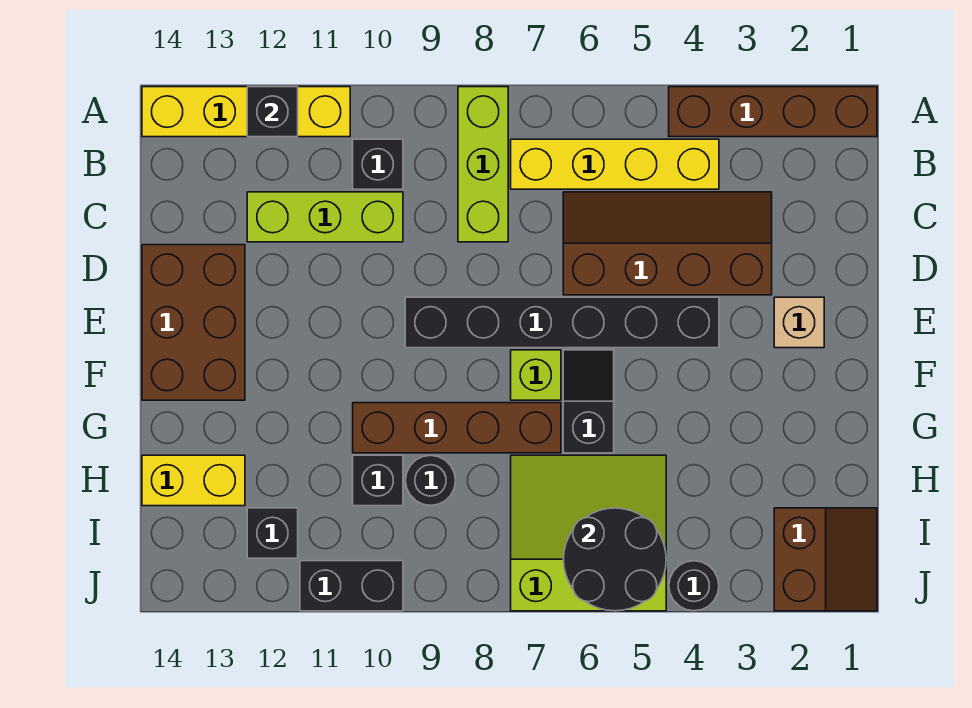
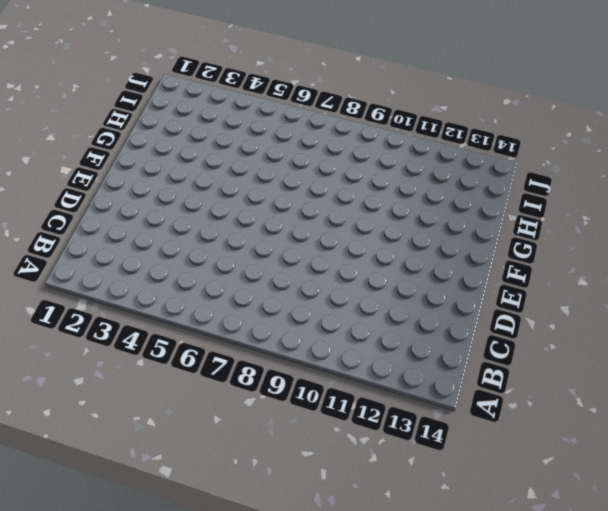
none -> brown brick A1:A4 level 1
none -> lime brick A8:C8 level 1
none -> yellow brick A11:A14 level 1

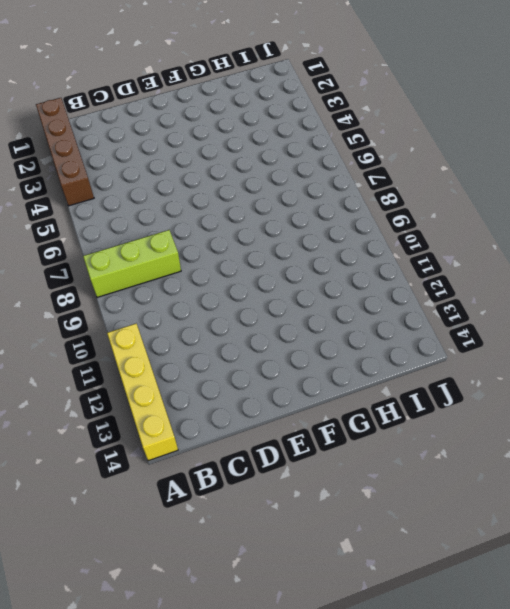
none -> yellow brick B4:B7 level 1
none -> black brick B10 level 1
none -> brown slope C3:D6 level 1 top D

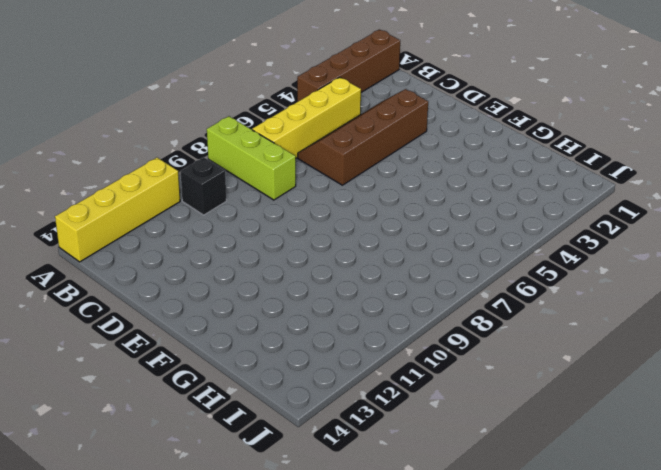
none -> lime brick C10:C12 level 1
none -> brown brick D13:F14 level 1
none -> tan brick E2 level 1

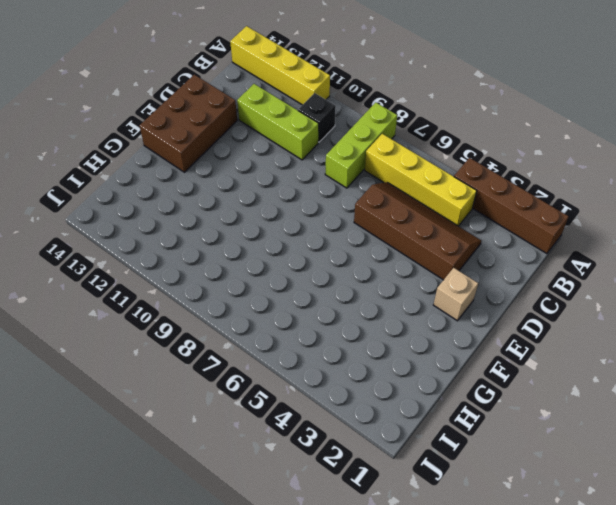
none -> black brick E4:E9 level 1
none -> black slope F6:G6 level 1 top G
none -> lime brick F7 level 1

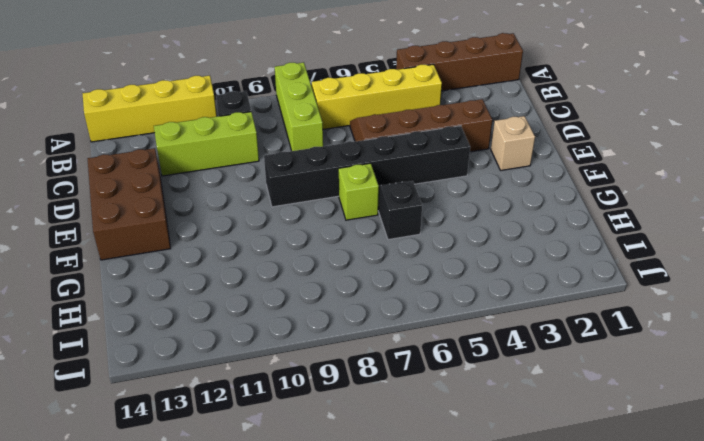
none -> brown brick G7:G10 level 1
none -> lime slope H5:J7 level 1 top J
none -> black round brick H9 level 1

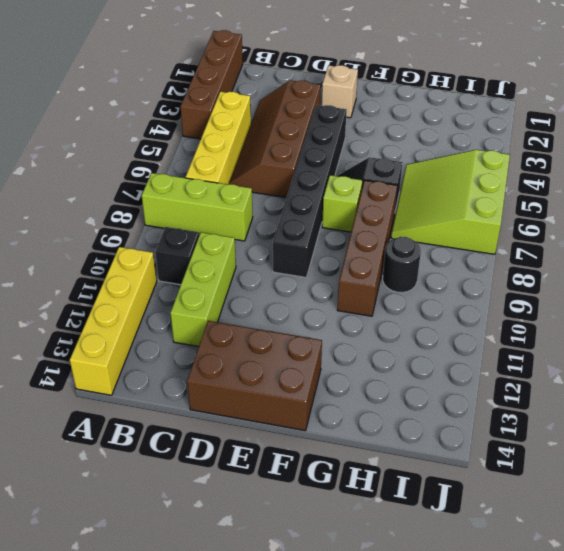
none -> black brick H10 level 1
none -> yellow brick H13:H14 level 1
none -> brown slope I1:J2 level 1 top 2

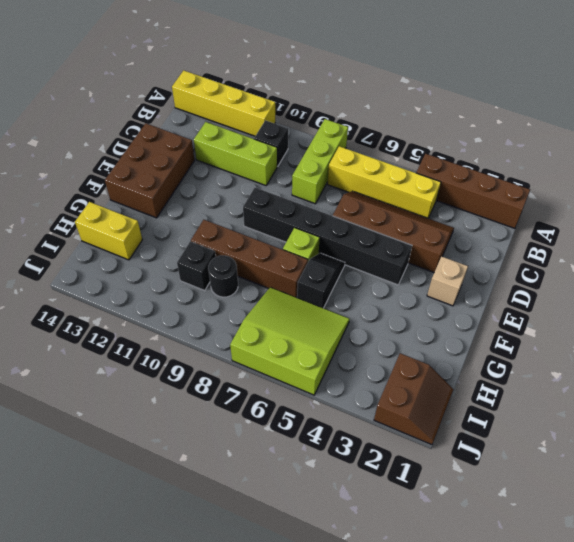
none -> black brick I12 level 1
none -> black round brick J4 level 1
none -> black brick J10:J11 level 1

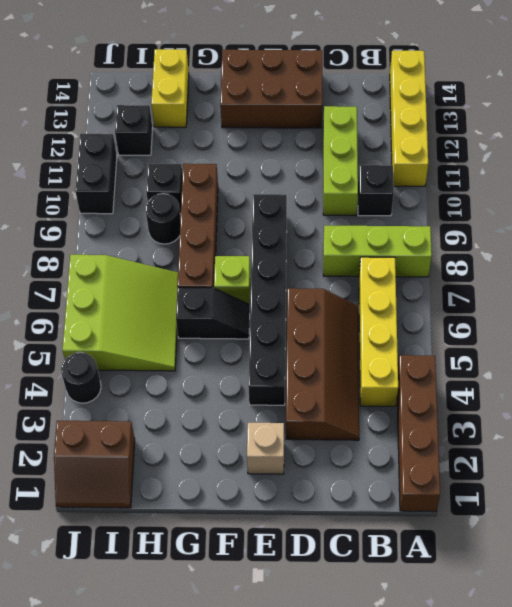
none -> black brick A12 level 2
none -> black round brick I5:J6 level 2

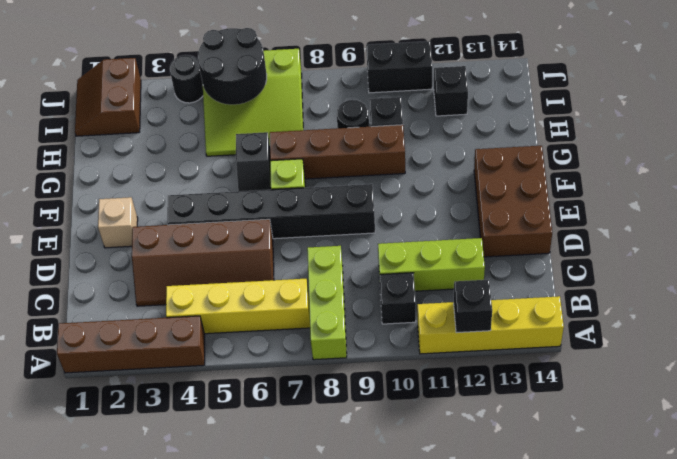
none -> yellow brick H13:H14 level 1

